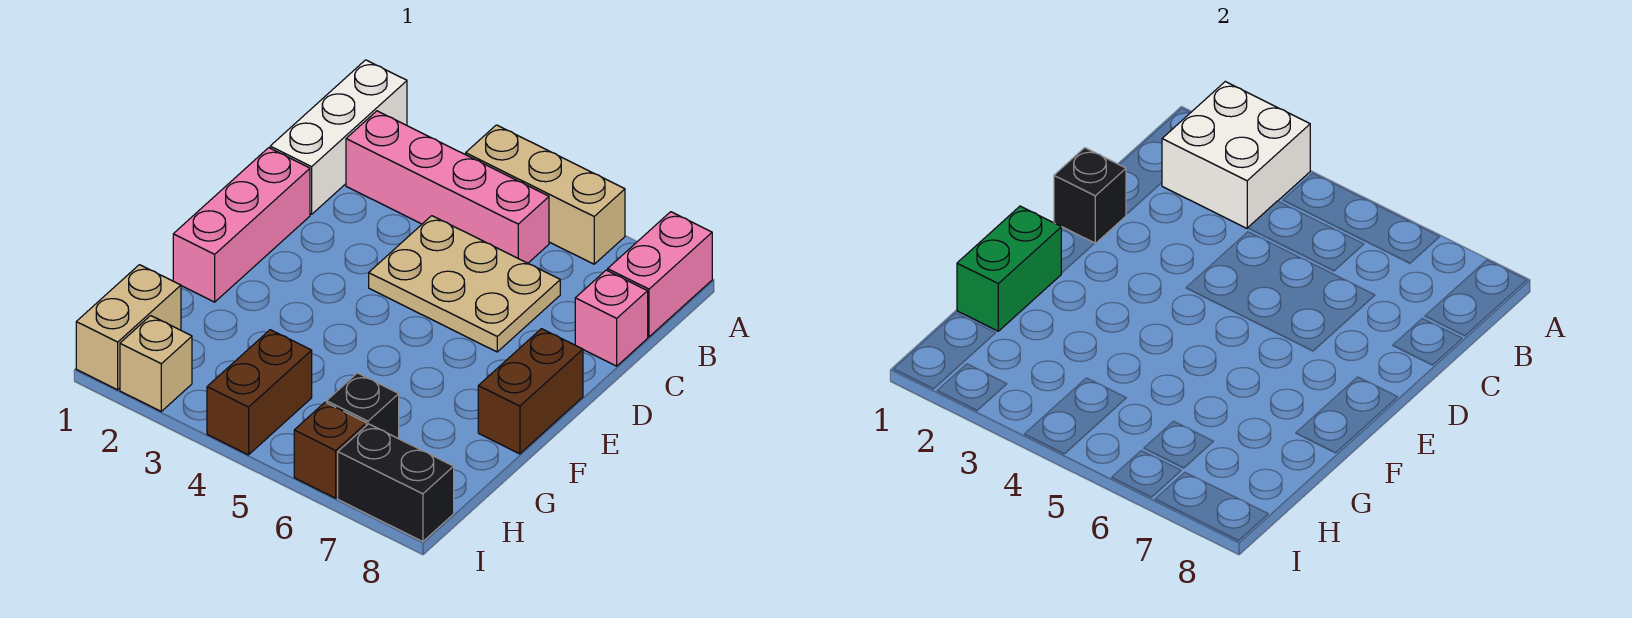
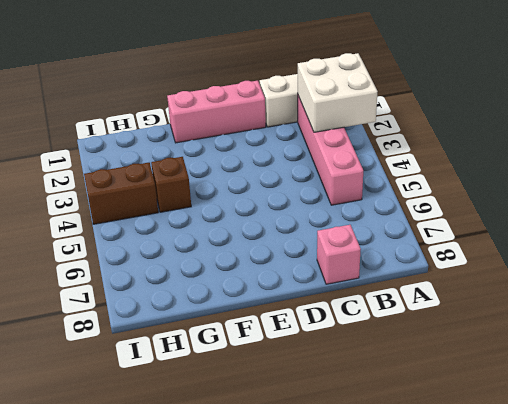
brown brick G4 level 1 -> brown brick I6 level 1
none -> tan brick A4:A6 level 1
none -> pink brick A8:B8 level 1
none -> tan plate C4:D6 level 1

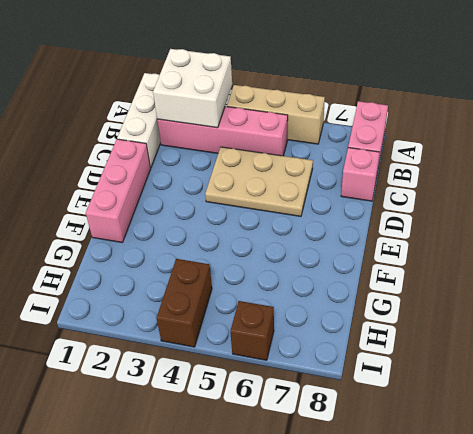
none -> brown brick E8:F8 level 1
none -> tan brick H1:I1 level 1
none -> black brick H6 level 1

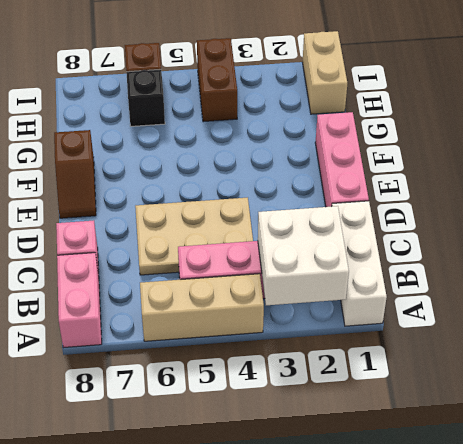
brown slope E8:F8 level 1 top F -> brown brick E8:F8 level 1
none -> tan brick I2 level 1
none -> black brick I7:I8 level 1
none -> black brick D1 level 2

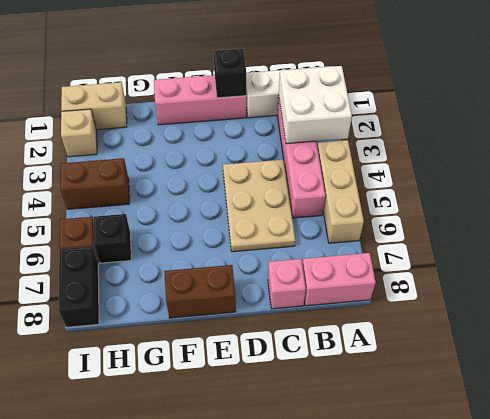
none -> green brick F1:G1 level 2

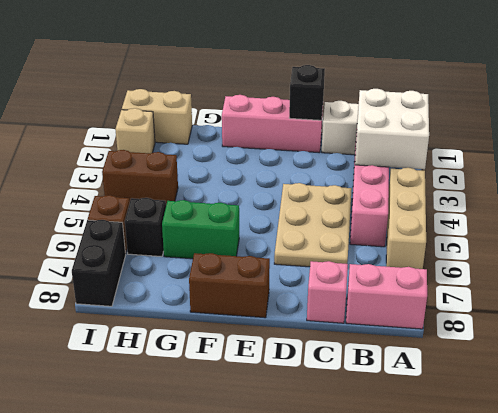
green brick F6:G6 level 1 -> green brick F1:G1 level 2

